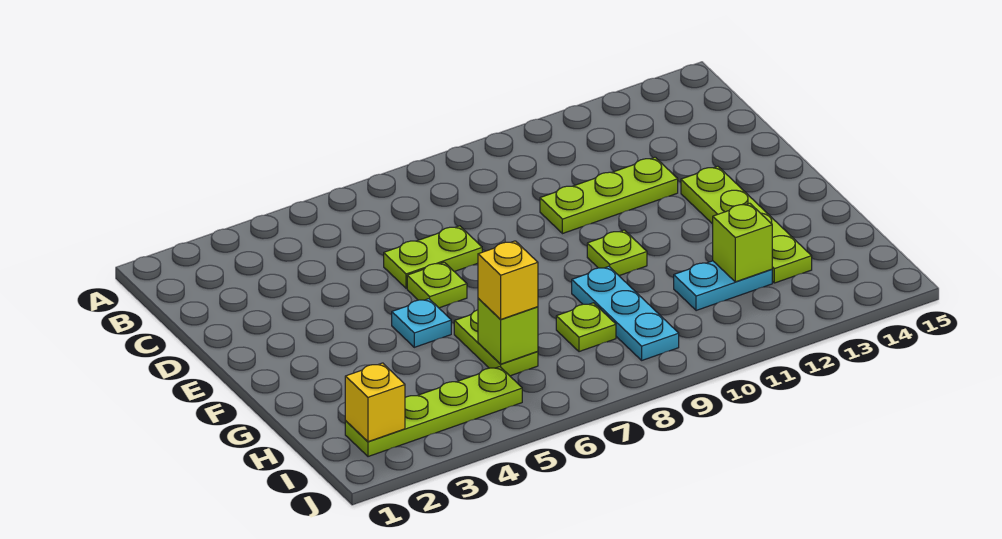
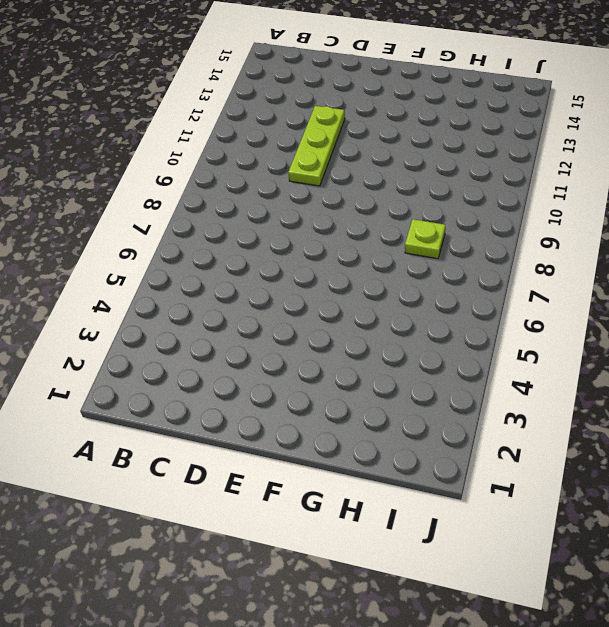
none -> lime plate D6:D7 level 1
none -> lime plate E6 level 1
none -> lime plate E13:H13 level 1

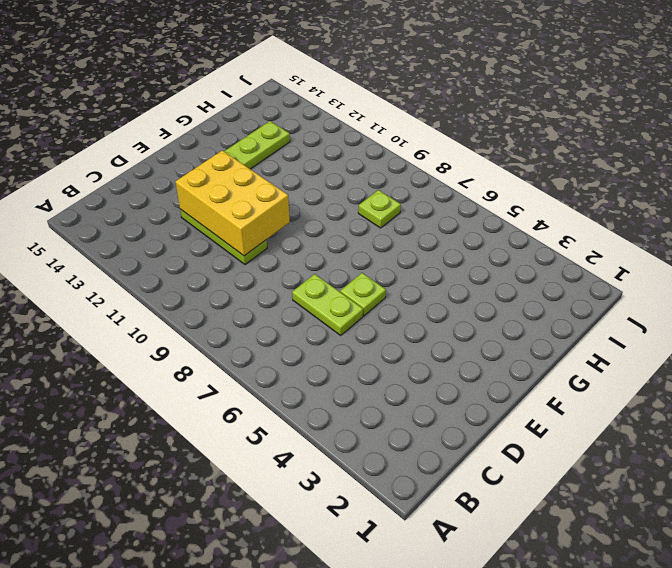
yellow brick D10:E12 level 2 -> none
none -> cyan plate F5 level 1
none -> lime plate F10 level 1
none -> lime plate G6:H6 level 1

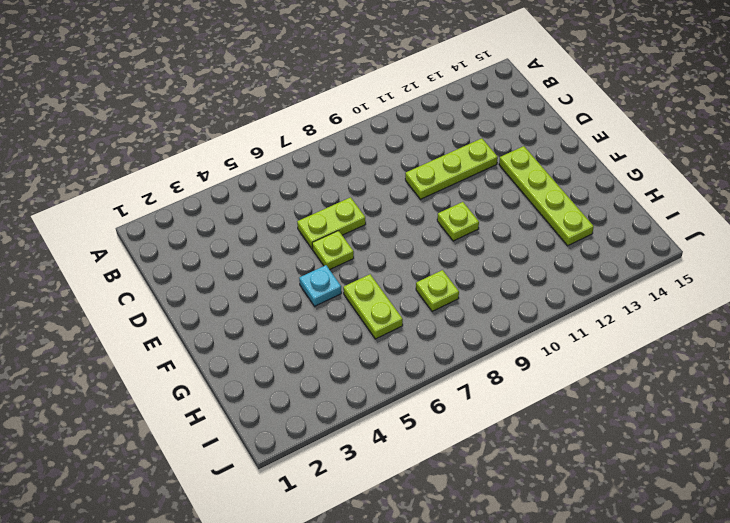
none -> cyan plate G9:I9 level 1
none -> cyan plate H11:H12 level 1
none -> lime plate I2:I5 level 1

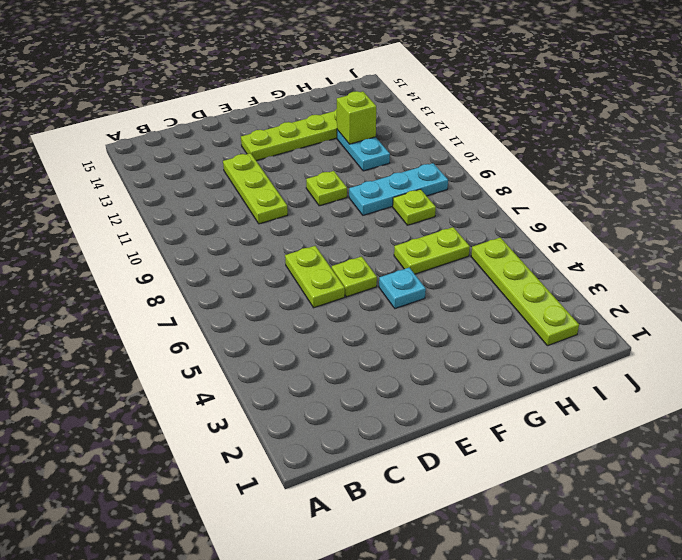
none -> lime brick H6 level 2
none -> yellow brick I2 level 2
none -> yellow brick H6 level 3

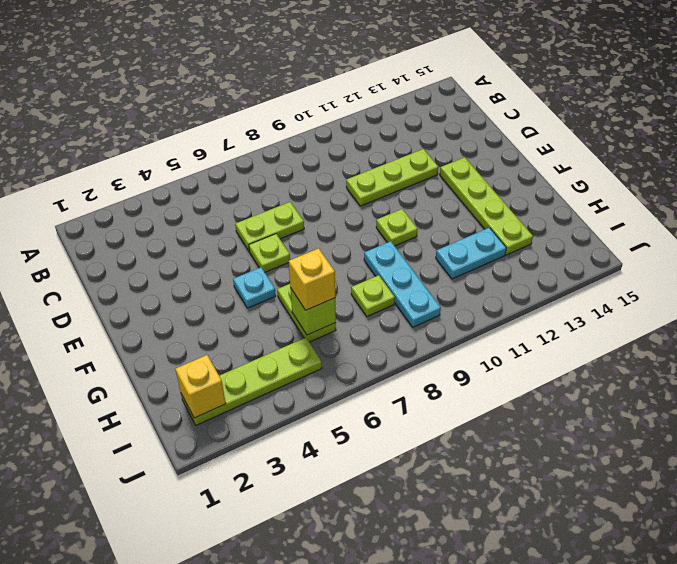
none -> lime brick H12 level 2

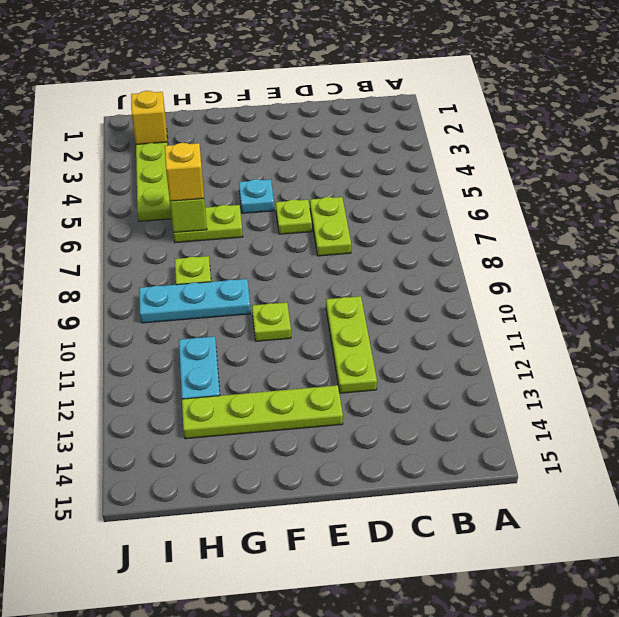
none -> lime brick H12 level 2

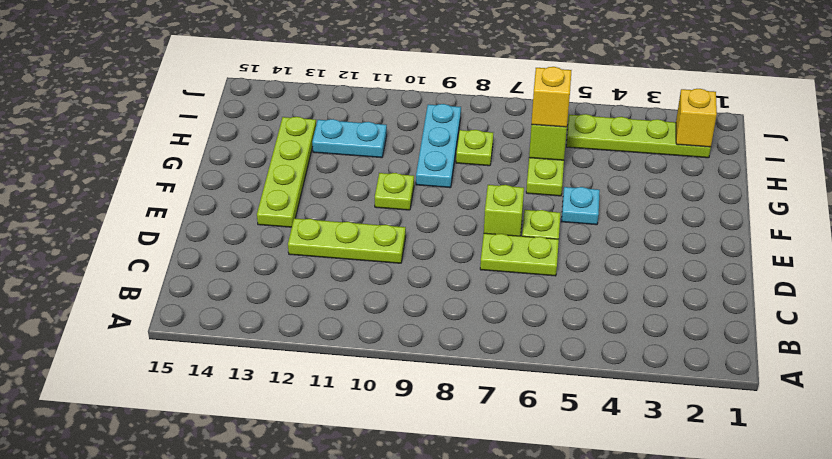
lime brick E7 level 1 -> lime brick H12 level 2

